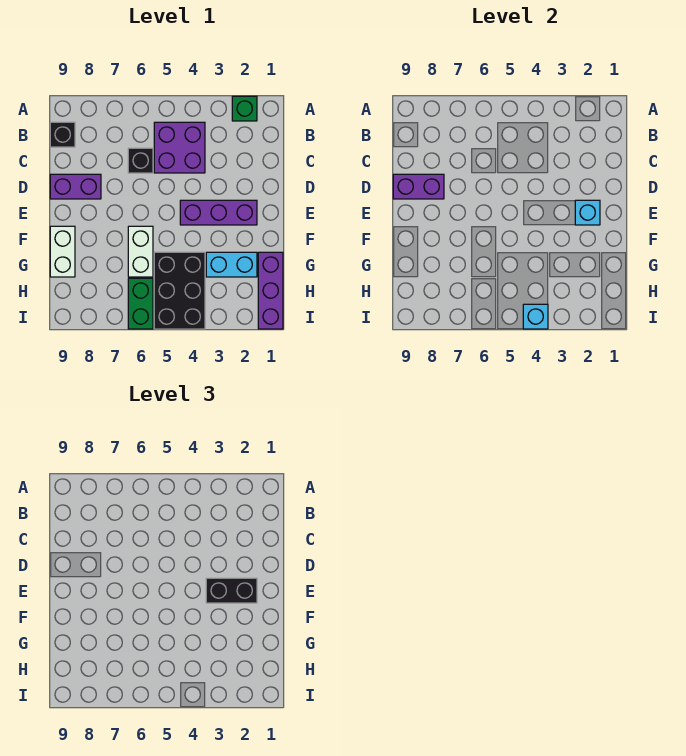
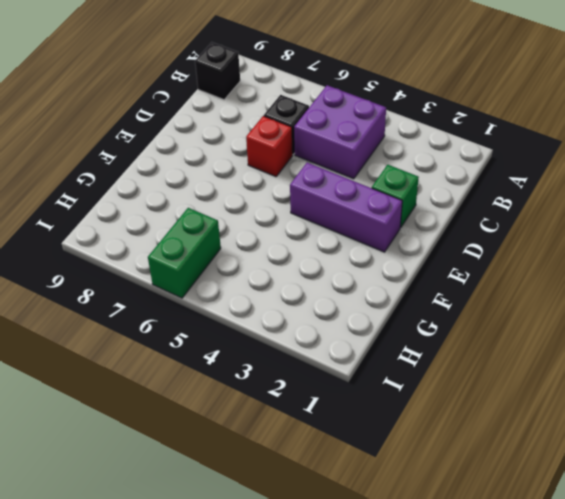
green brick D2 level 1 -> green brick A2 level 1
red brick D6 level 1 -> none
none -> purple brick D8:D9 level 1
none -> white brick F6:G6 level 1
none -> white brick F9:G9 level 1

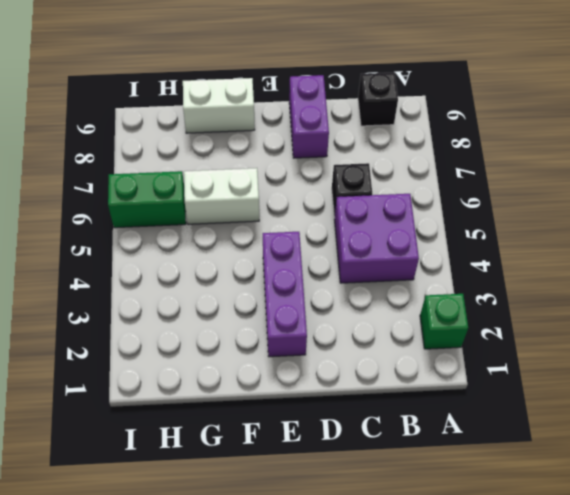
none -> purple brick G1:I1 level 1
none -> cyan brick G2:G3 level 1
none -> black brick G4:I5 level 1

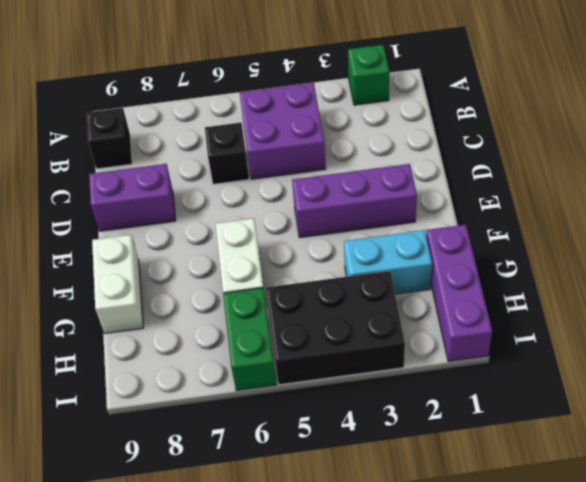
black brick H3:I5 level 1 -> black brick G4:I5 level 1
none -> purple brick D8:D9 level 2
none -> cyan brick E2 level 2
none -> cyan brick I4 level 2

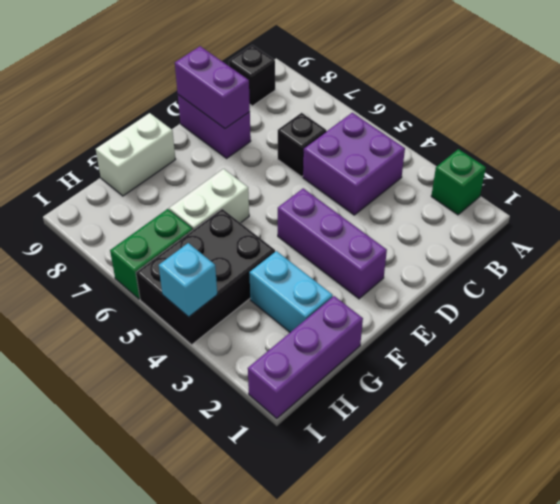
none -> cyan brick E2 level 2
none -> black brick E2:E3 level 3

